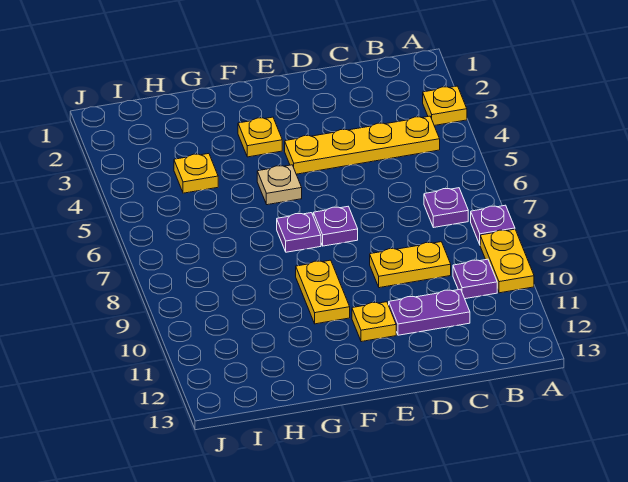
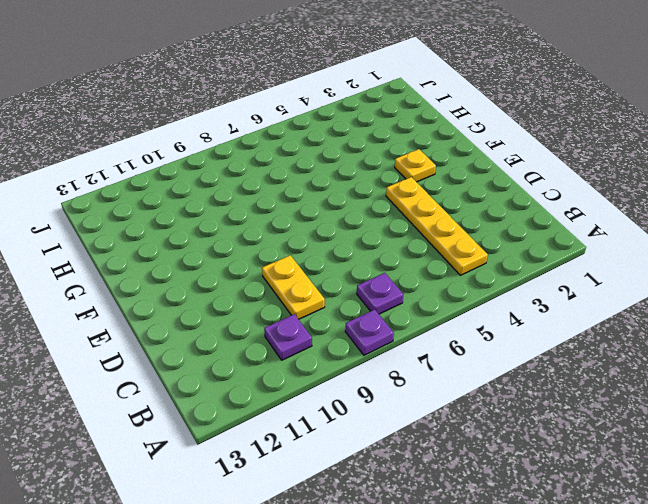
none -> yellow plate A3 level 1
none -> yellow plate A9:A10 level 1
none -> purple plate C11:D11 level 1

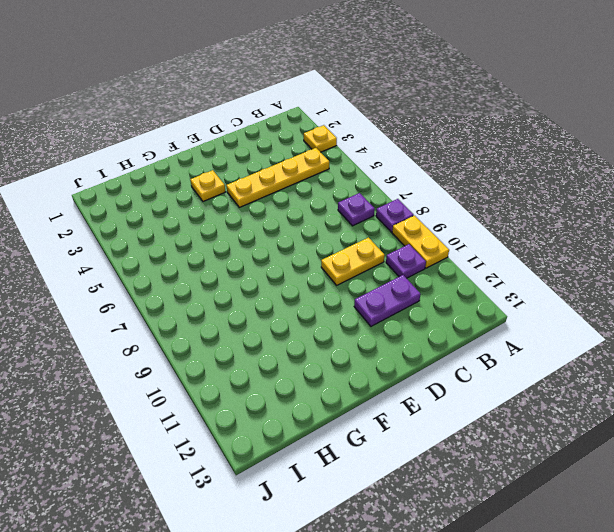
none -> purple plate E7 level 1
none -> yellow plate E11 level 1
none -> tan plate F5 level 1

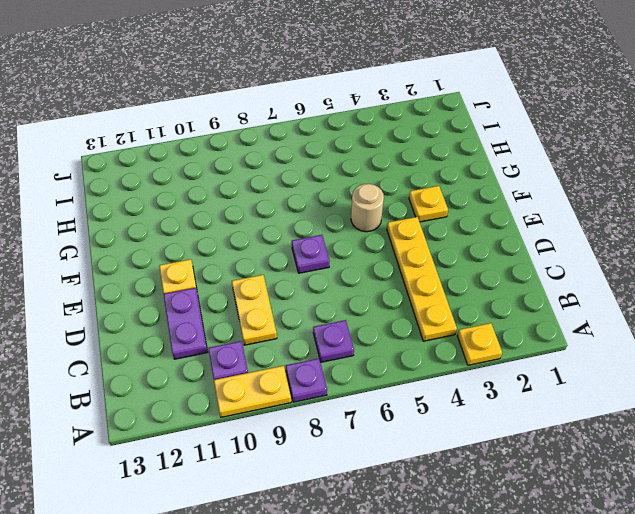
tan round brick F5 level 1 -> tan plate F5 level 1
none -> purple plate F7 level 1
none -> yellow plate F9:F10 level 1
none -> yellow plate H4 level 1

